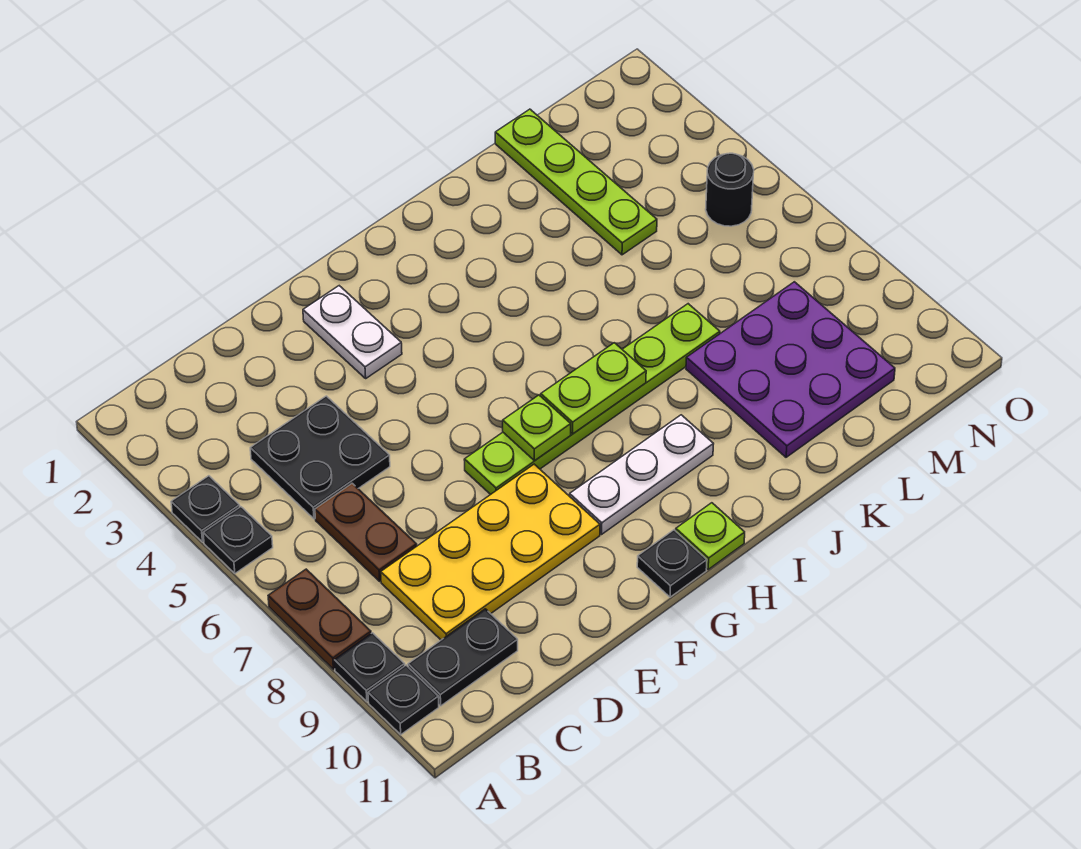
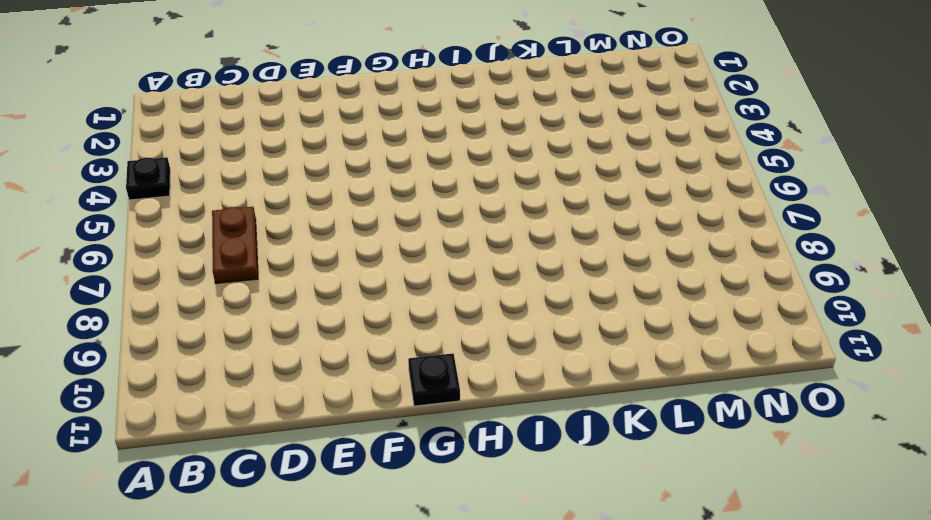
none -> black plate A5 level 1
none -> brown plate A7:A8 level 1
none -> black plate A9 level 1

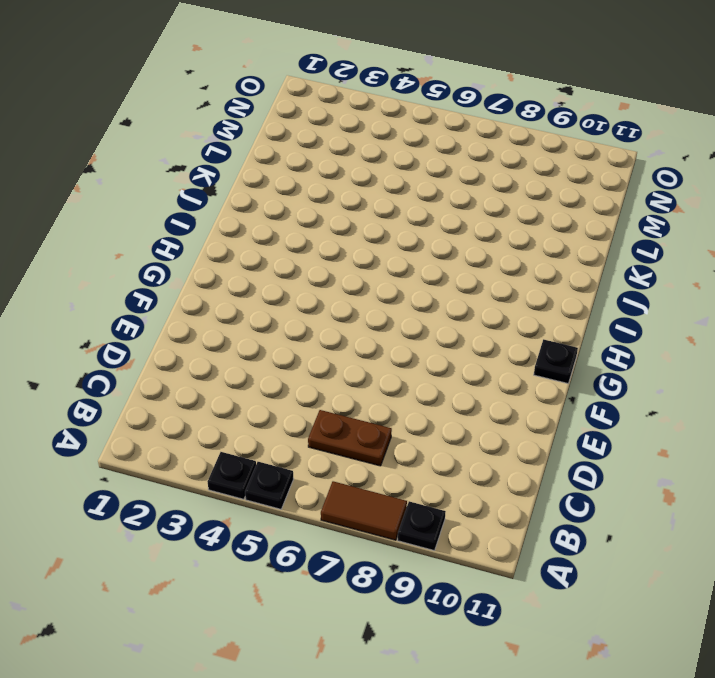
brown tile A7:A8 level 1 -> brown plate A7:A8 level 1
none -> black plate A10 level 1
none -> black plate B10:C10 level 1
none -> black plate C4:D5 level 1

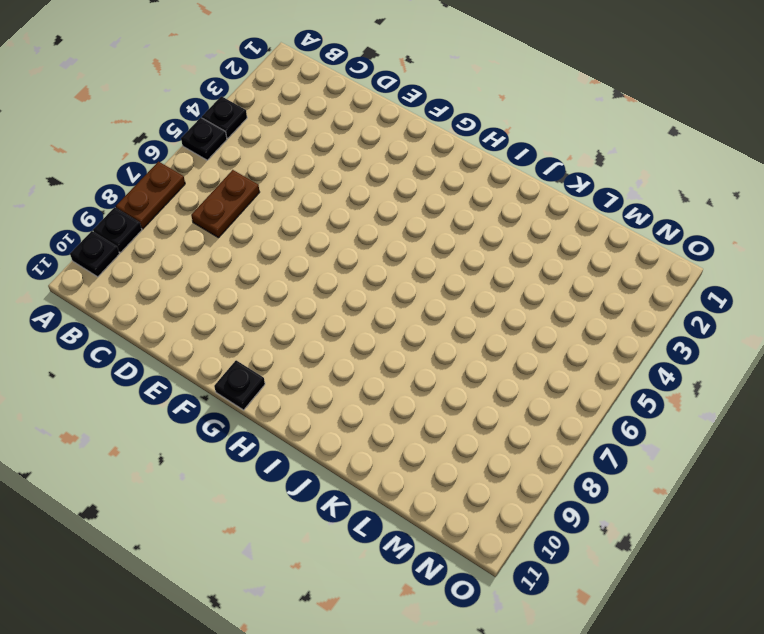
none -> black plate B10:C10 level 1
none -> black plate C4:D5 level 1
none -> yellow plate C8:F9 level 1

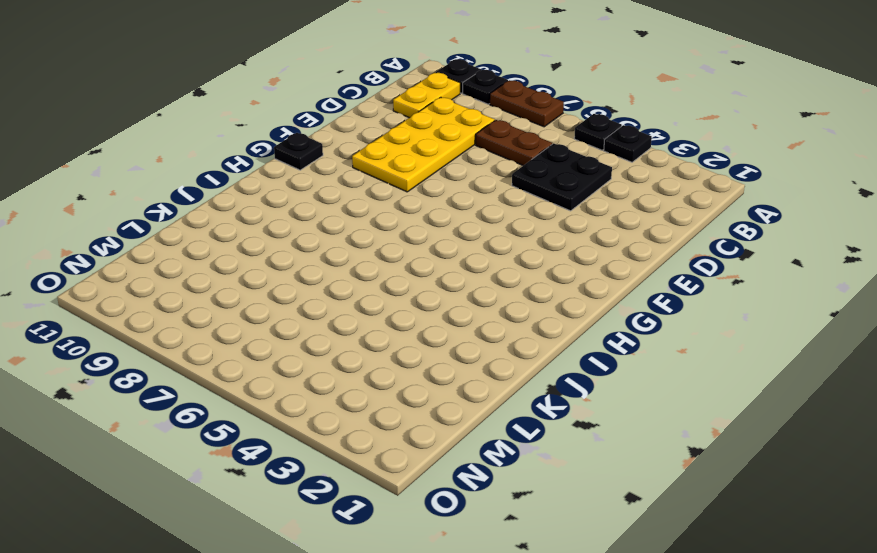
yellow plate B10:C10 level 1 -> black plate B10:C10 level 1
none -> white plate F2:F3 level 1
none -> lime plate F7:K7 level 1
none -> white plate G9:I9 level 1

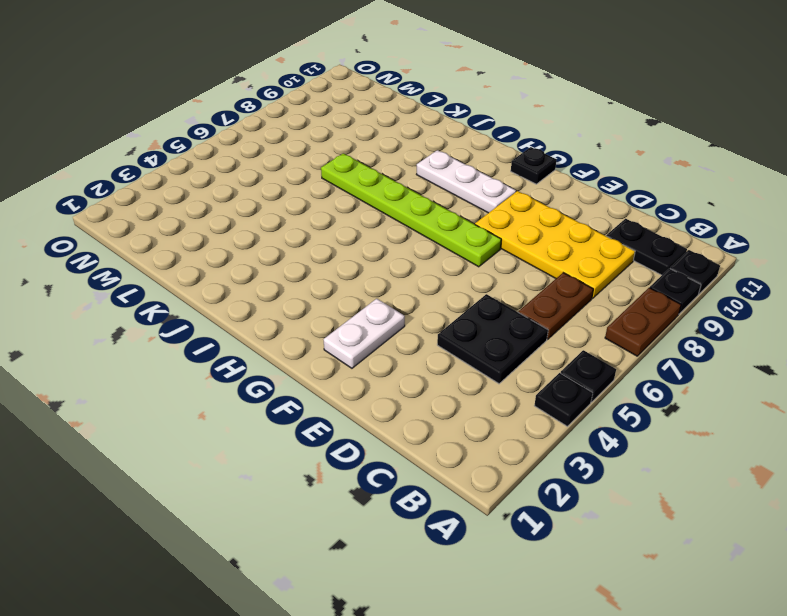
none -> lime plate H11 level 1
none -> purple plate K8:M10 level 1
none -> lime plate L1:L4 level 1

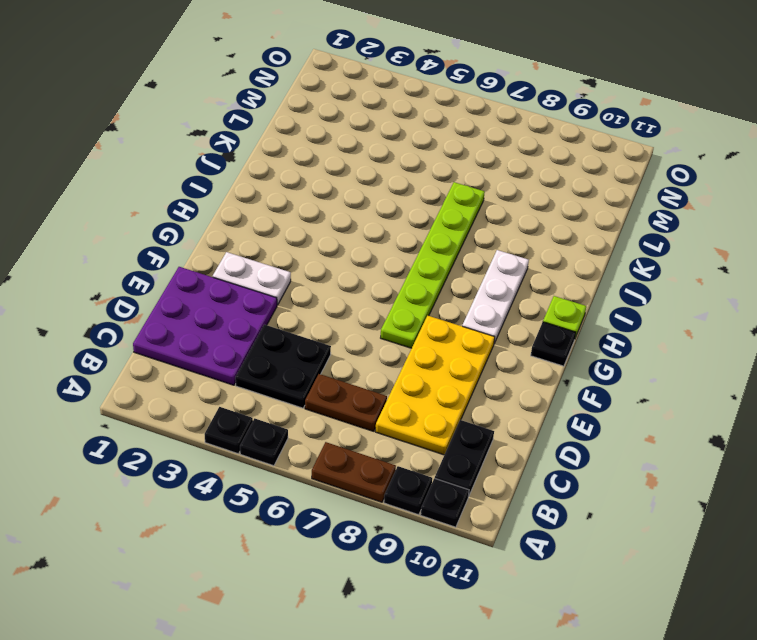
purple plate C1:E3 level 1 -> purple plate K8:M10 level 1
none -> lime plate L1:L4 level 1
none -> black round brick N5 level 1
none -> lime plate G7 level 2

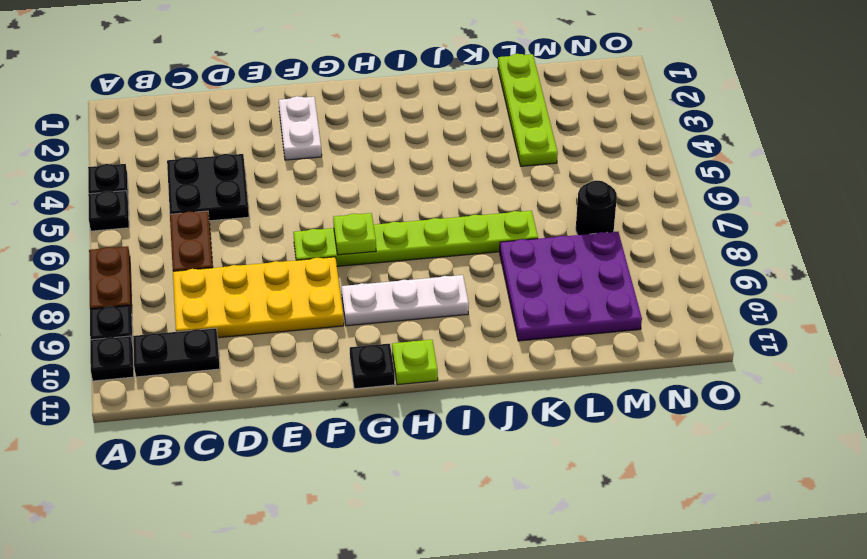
black round brick M7 level 1 -> black round brick N5 level 1
none -> lime plate H7:I7 level 2

